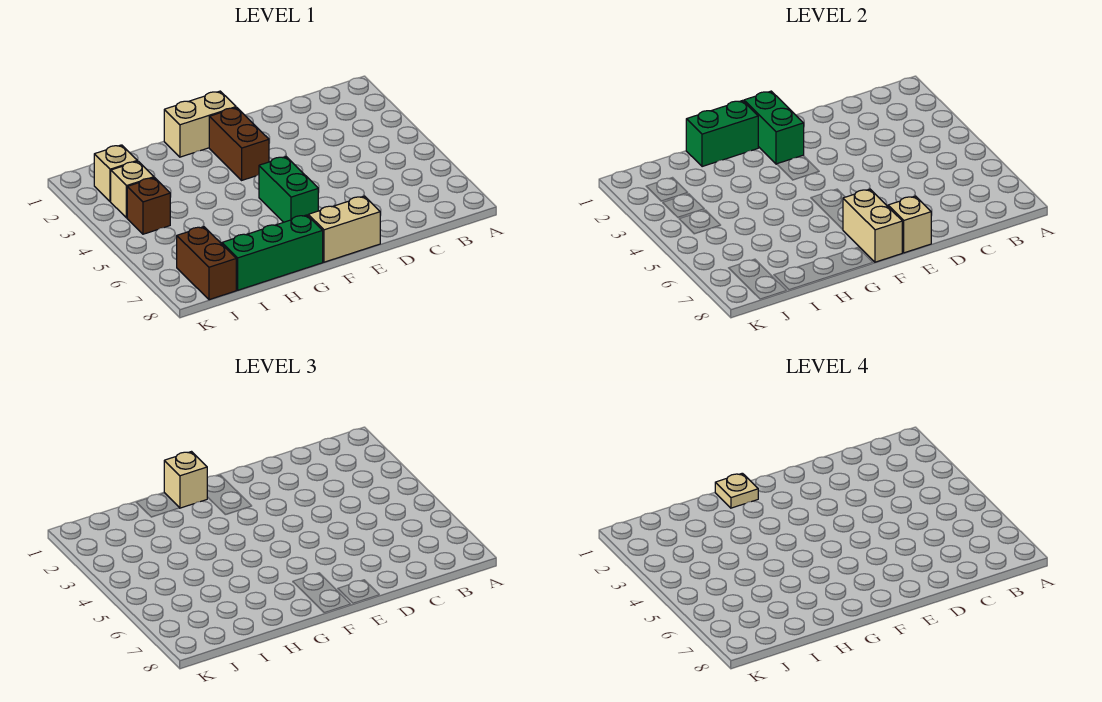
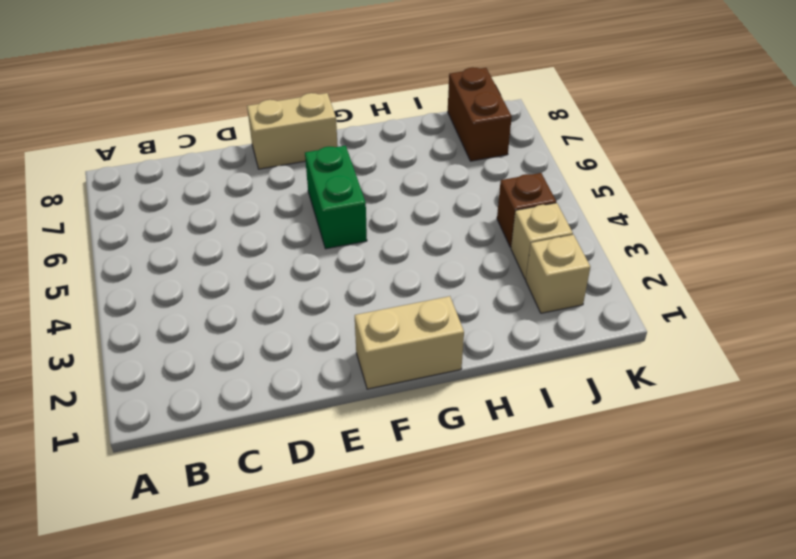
none -> brown brick F2:F3 level 1
none -> green brick G8:I8 level 1
none -> tan brick E8 level 2

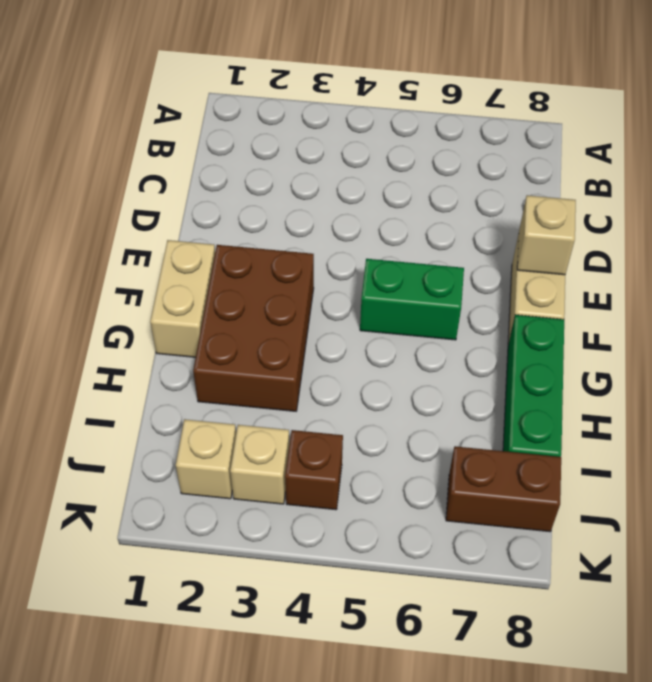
brown brick F2:H3 level 1 -> brown brick F2:F3 level 1
none -> green brick F1:F2 level 2
none -> tan brick F7:F8 level 2
none -> green brick G1:H1 level 2

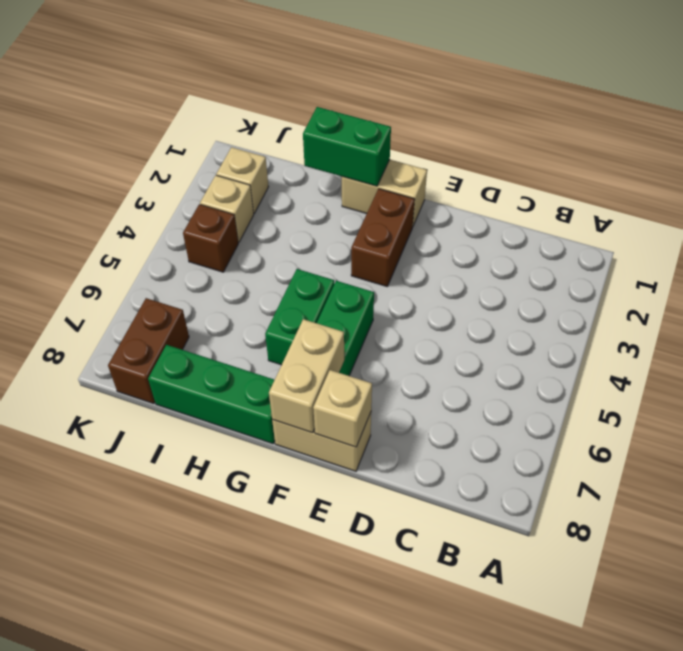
green brick G5:G6 level 1 -> green brick F1:F2 level 2
none -> tan brick G1 level 3
none -> tan plate G1 level 4

